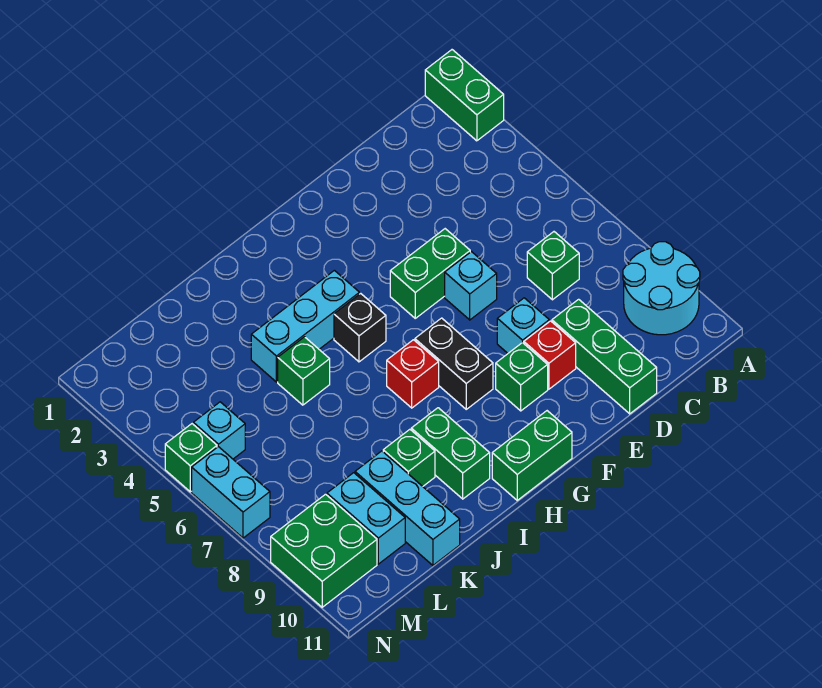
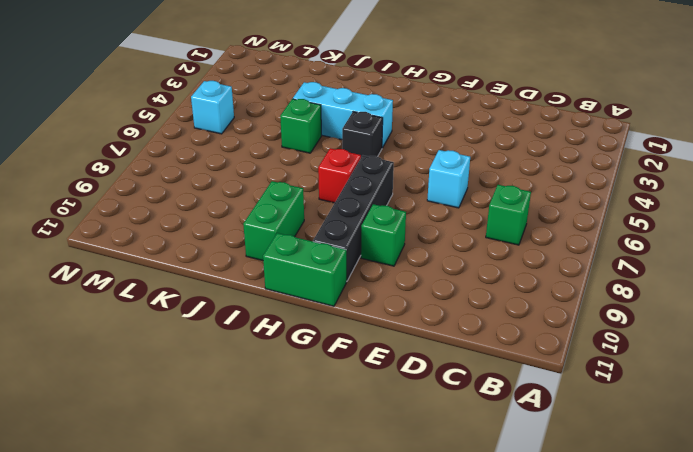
black brick G7:G10 level 1 -> black brick G7:G8 level 1
none -> green brick A1:A2 level 1
none -> cyan round brick A9:B10 level 1
none -> green brick D9:D11 level 1

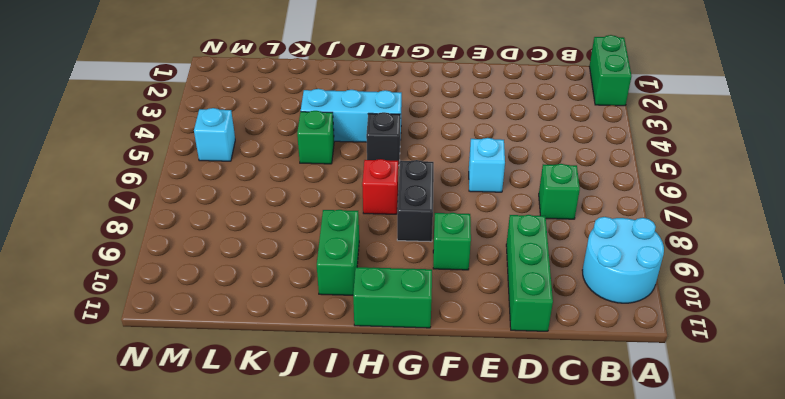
none -> green brick E5:F5 level 1
none -> cyan brick E8 level 1
none -> red brick E9 level 1

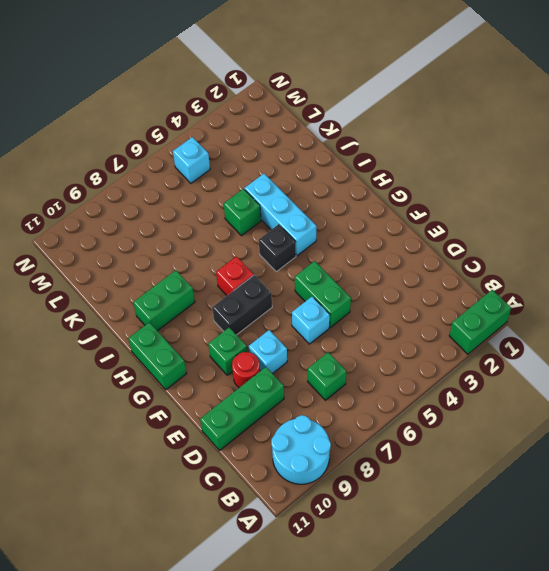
red round brick E9 level 1 -> red brick E9 level 1
none -> green brick J9 level 1
none -> cyan brick K9:K11 level 1
none -> cyan brick L9:L10 level 1

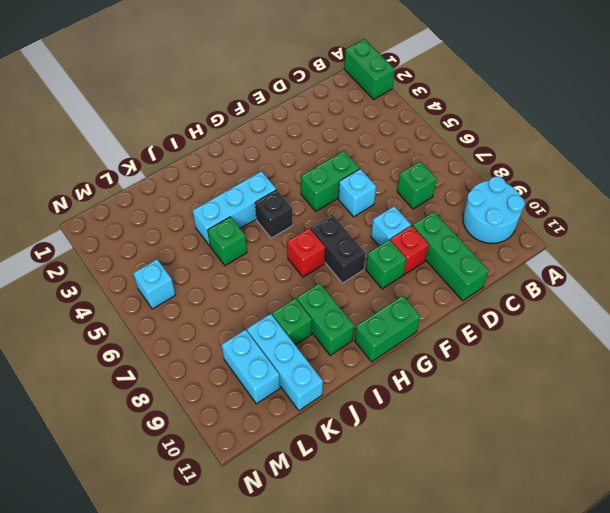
none -> green brick M9:N10 level 1
none -> green brick N5 level 1
none -> cyan brick N6:N7 level 1

